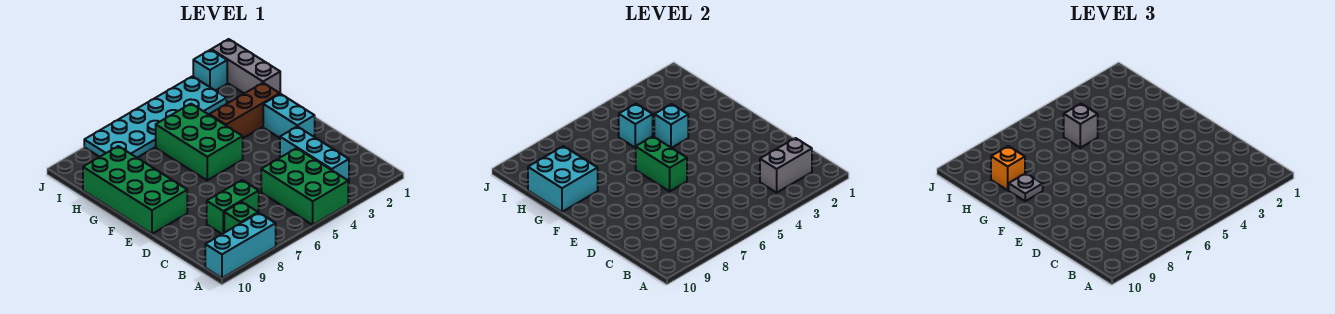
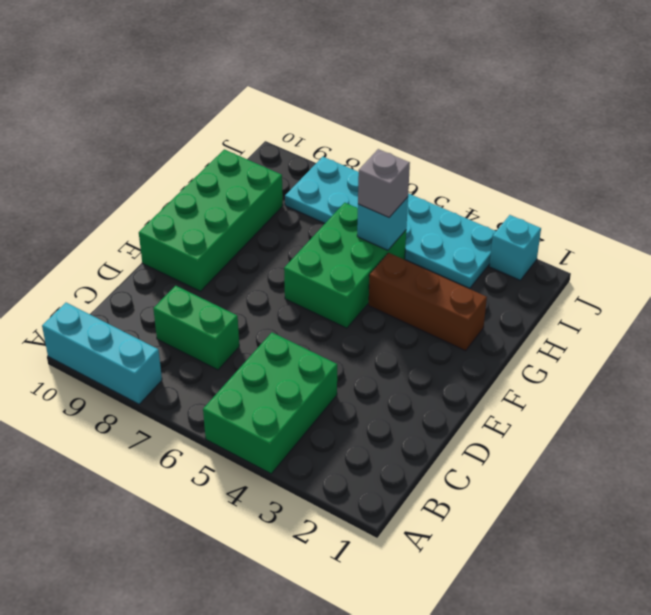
none -> cyan brick B3:D3 level 1
none -> green brick B8 level 1
none -> cyan brick E2:F2 level 1

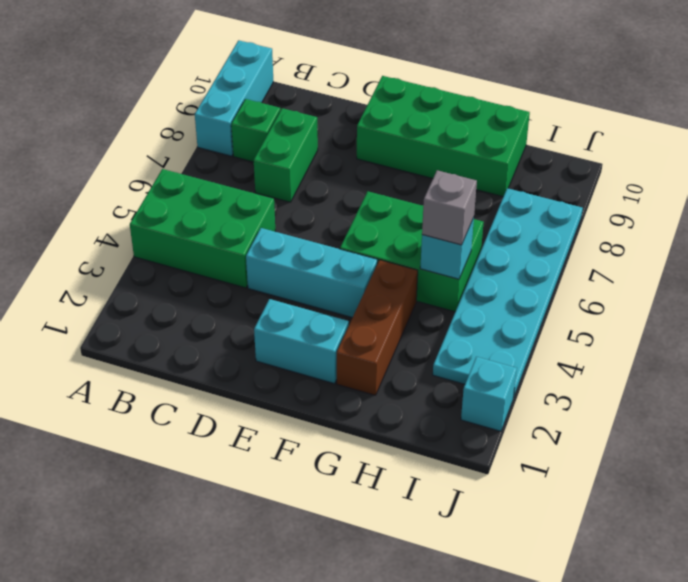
cyan brick D4:F4 level 1 -> cyan brick B3:D3 level 1
none -> grey brick H1:J1 level 1
none -> grey brick B2:B3 level 2
none -> green brick E6:F6 level 2

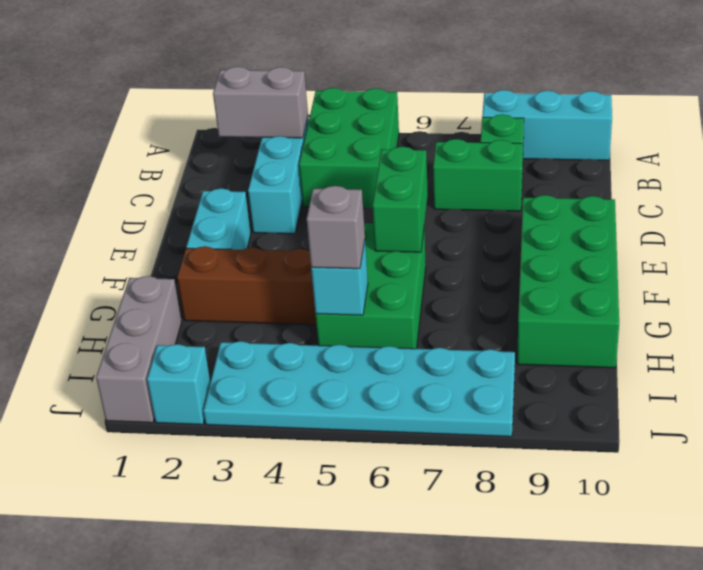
none -> cyan brick G4 level 2
none -> cyan brick G9:H10 level 2
none -> grey plate G9 level 3

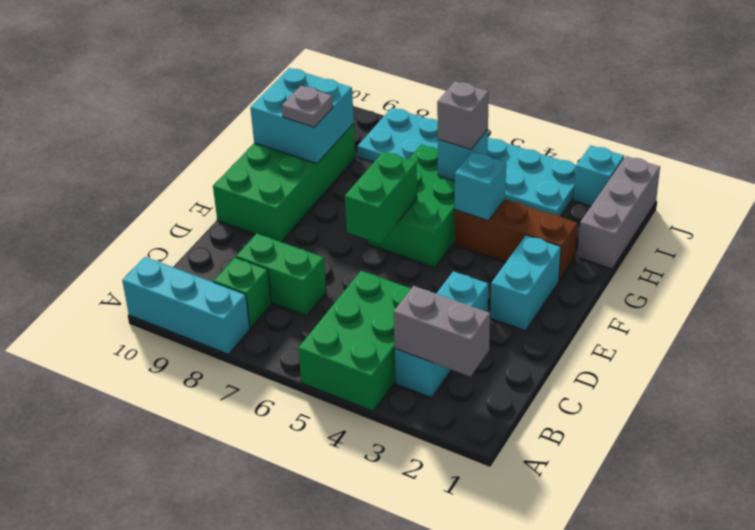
none -> orange brick H9 level 3

